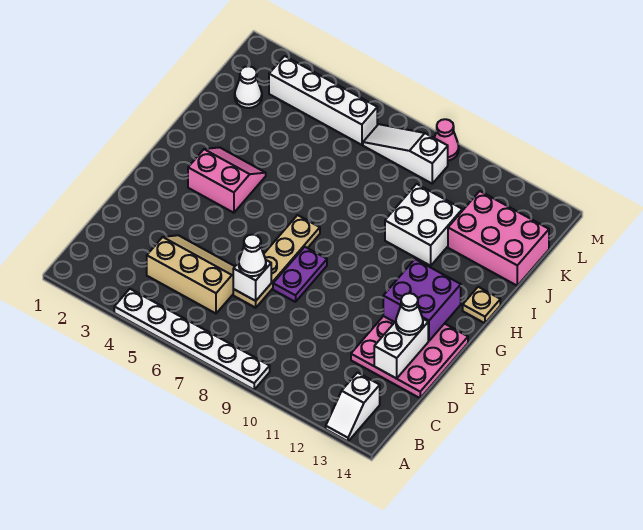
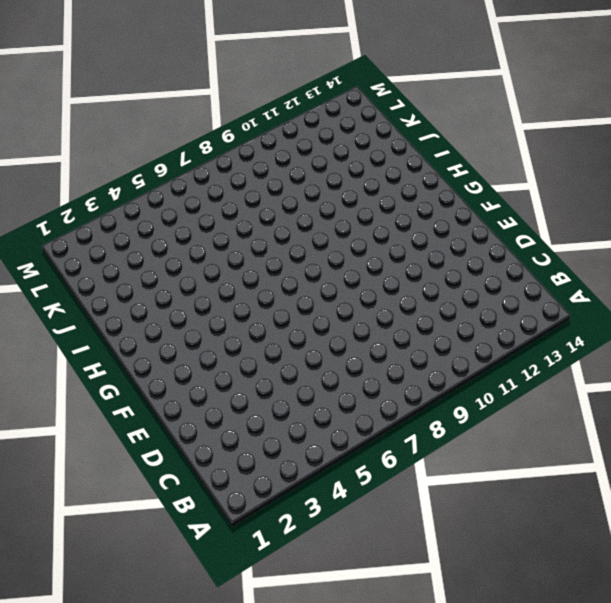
none -> white plate A4:A9 level 1
none -> white slope A13:B13 level 1 top B
none -> tan slope C4:D6 level 1 top C

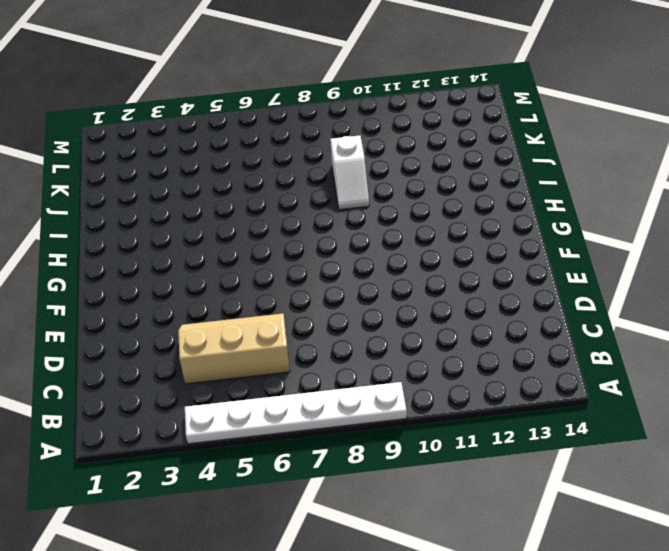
white slope I9:J9 level 1 top J -> white slope A13:B13 level 1 top B
none -> tan plate D7:G7 level 1
none -> pink plate D12:F14 level 1
none -> purple plate E8:F8 level 1

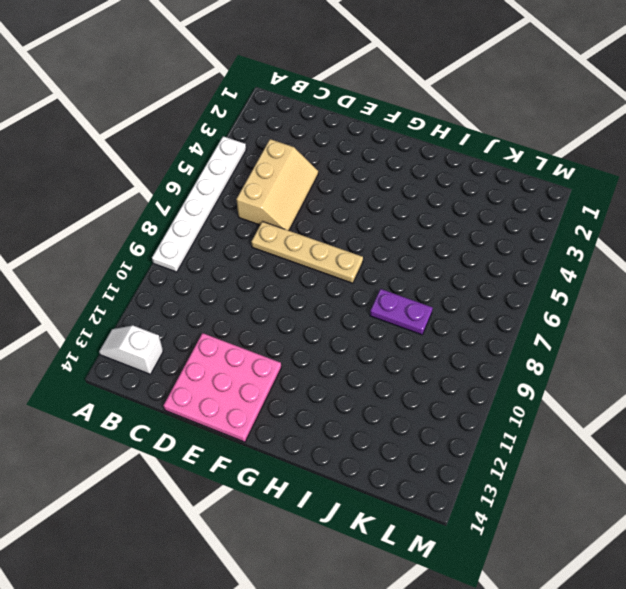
purple plate I8:J8 level 1 -> purple plate E8:F8 level 1
none -> pink slope G3:H4 level 1 top G
none -> tan plate H14 level 1
none -> white brick I10:J11 level 1

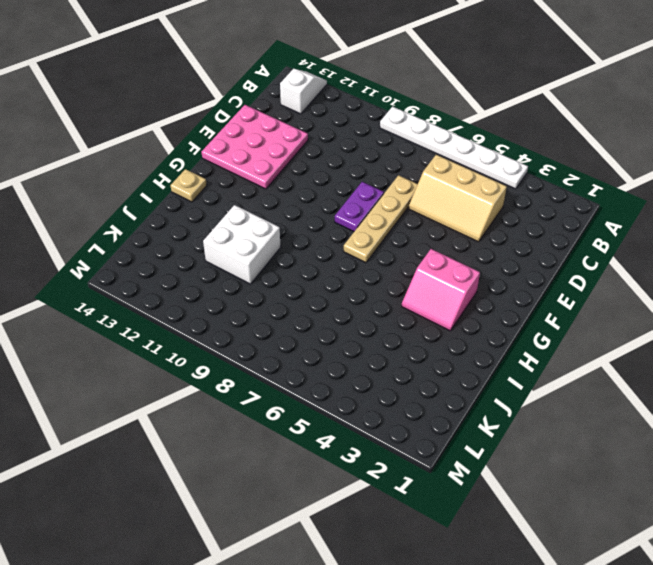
none -> pink brick J12:K14 level 1
none -> white cone K2 level 1
none -> white brick L3:L6 level 1

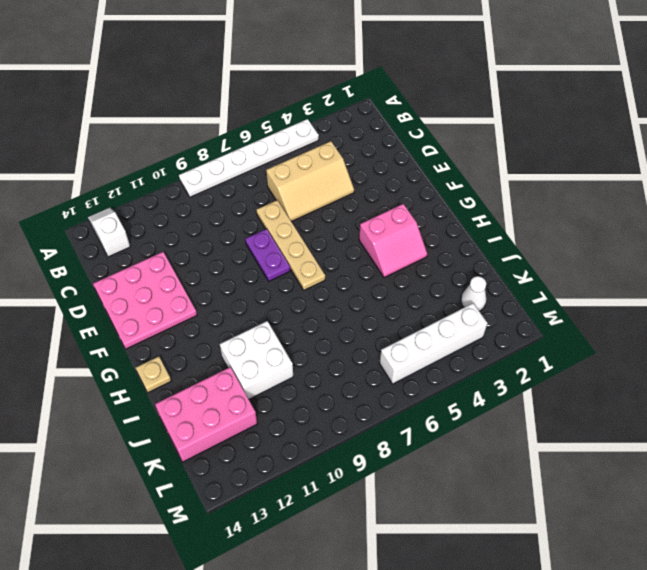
none -> white slope L7:L9 level 1 top 9
none -> pink cone M9 level 1
none -> white brick D7 level 2

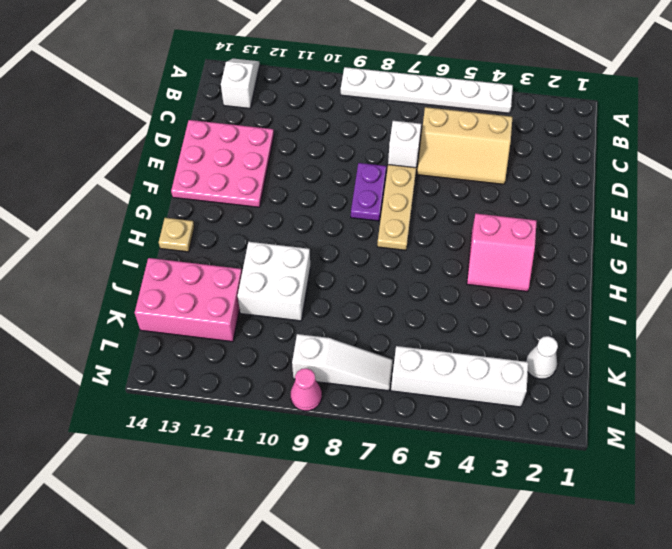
none -> white brick D13:E13 level 2
none -> purple brick F12:G13 level 2
none -> white cone D7 level 3

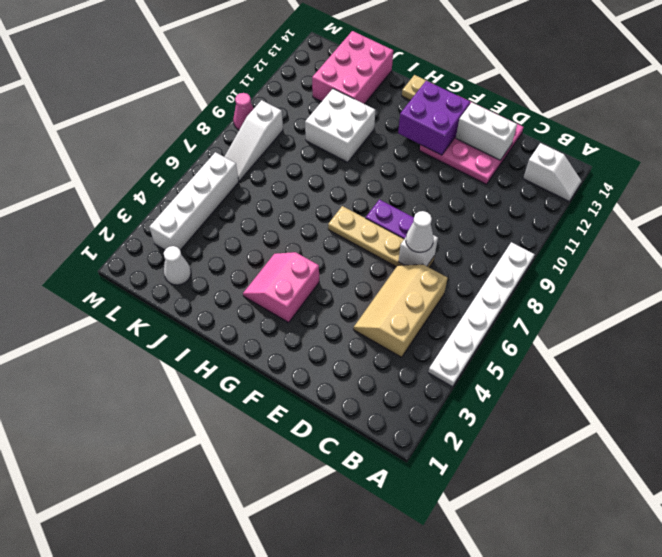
none -> white cone E13 level 3

